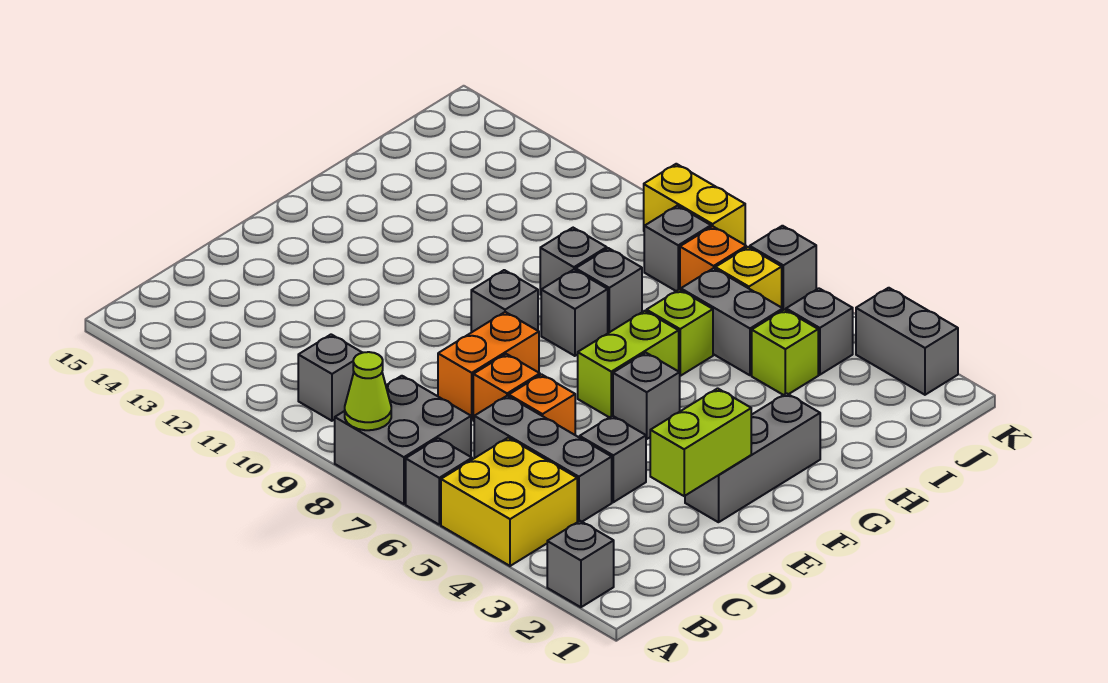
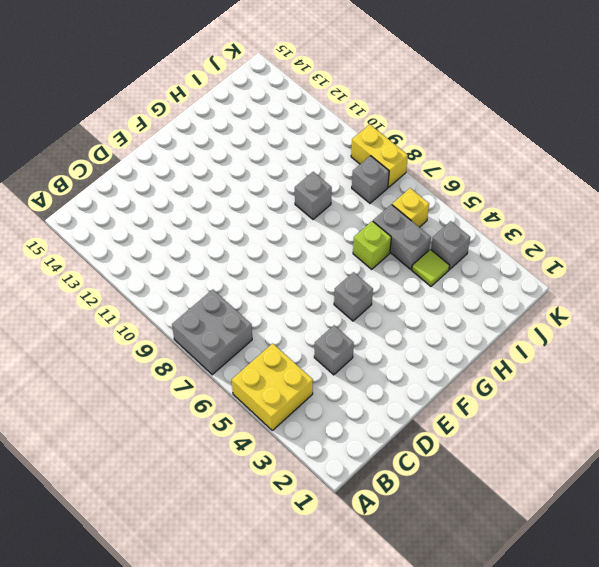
lime tile I4 level 1 -> lime brick I4 level 1
none -> grey brick A2 level 1
none -> grey brick A6 level 1
none -> grey brick B10 level 1

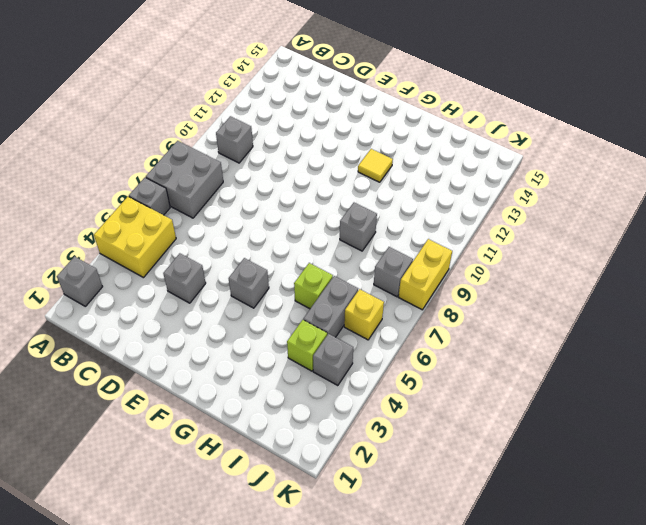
yellow tile G12 level 1 -> none
none -> grey brick C4:C6 level 1
none -> orange brick D6 level 1
none -> orange brick D7 level 1

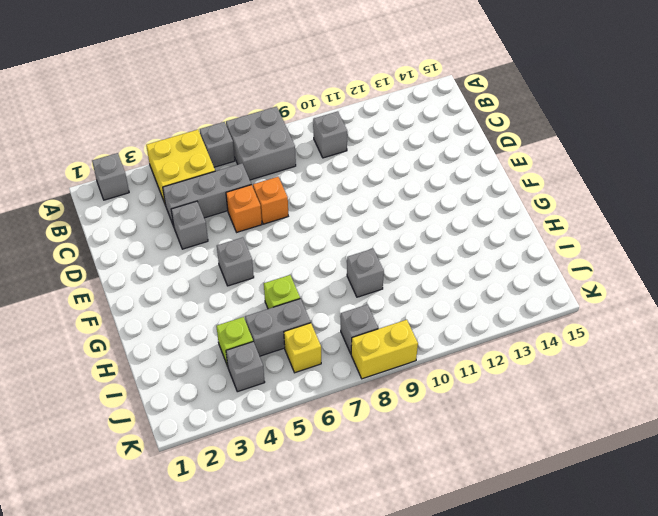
none -> orange brick D8:E8 level 1
none -> grey brick E2:G2 level 1
none -> lime brick F6:G6 level 1

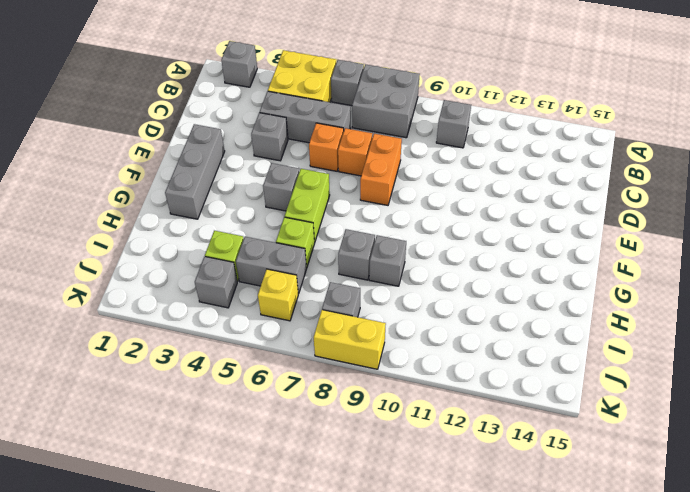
none -> grey brick F9 level 1
none -> grey brick G8 level 1
none -> orange brick J7 level 1

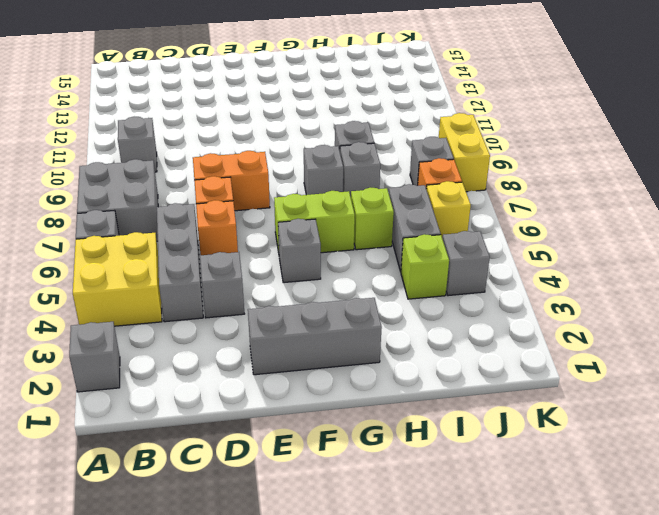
none -> grey brick F9 level 1
none -> grey brick K2:K3 level 1
none -> grey brick K6 level 1

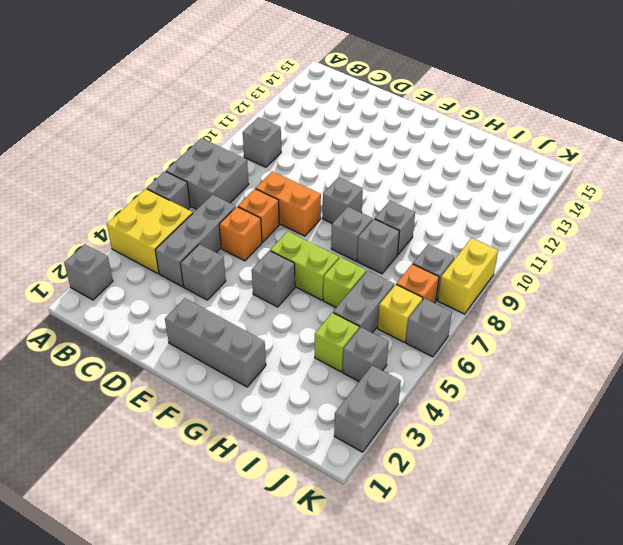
none -> lime cone A8 level 2
none -> lime brick D2:E2 level 2

